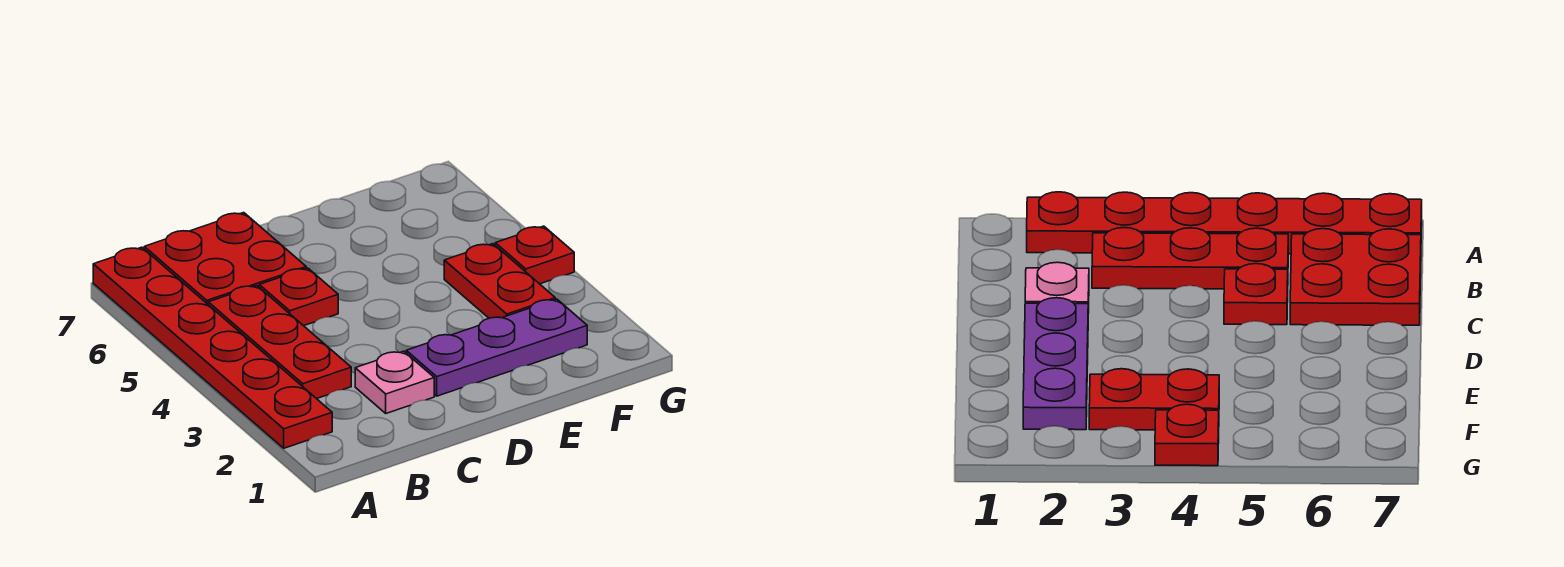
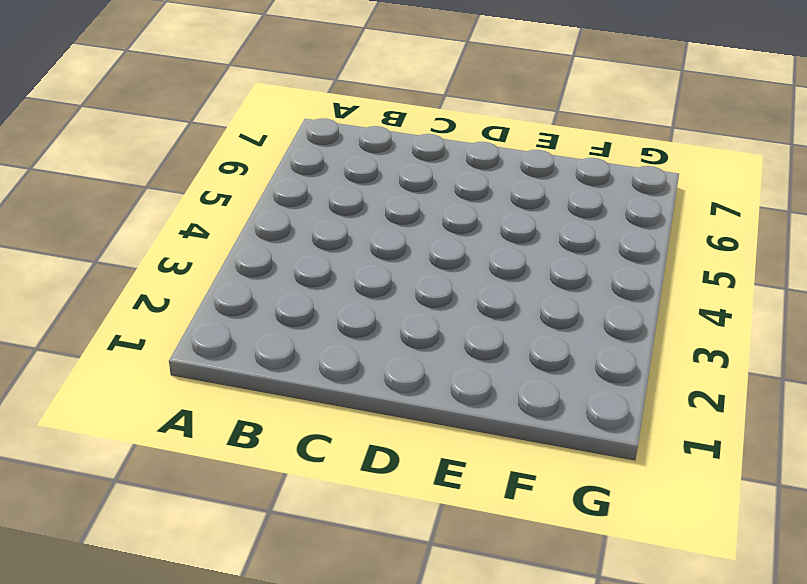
none -> red plate A2:A7 level 1
none -> red plate B3:B5 level 1

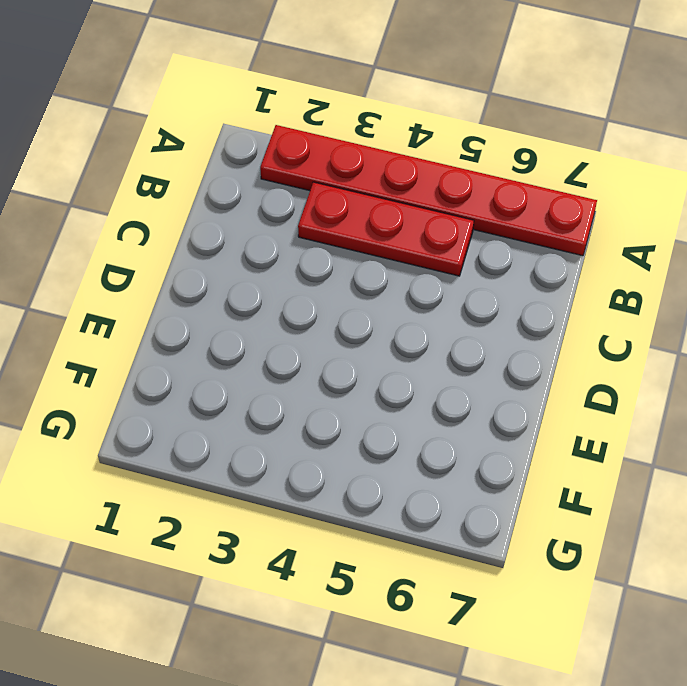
none -> red plate B6:C7 level 1
none -> pink plate C2 level 1

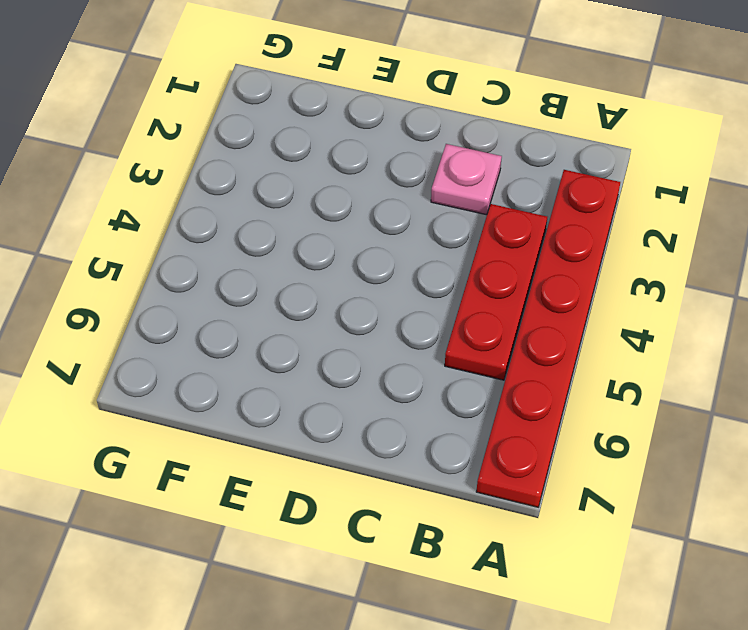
none -> red plate B6:C7 level 1
none -> red plate C5 level 1

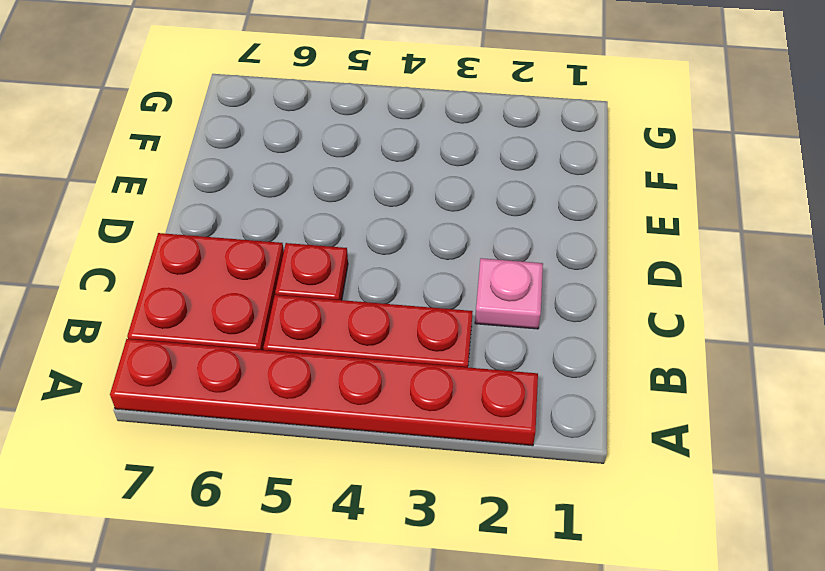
none -> purple plate D2:F2 level 1
none -> red plate F3:F4 level 1

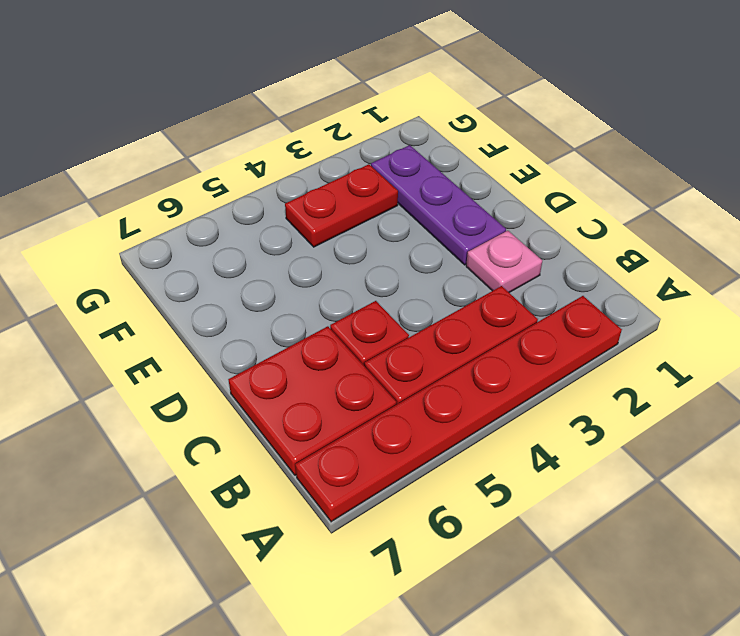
none -> red plate G4 level 1

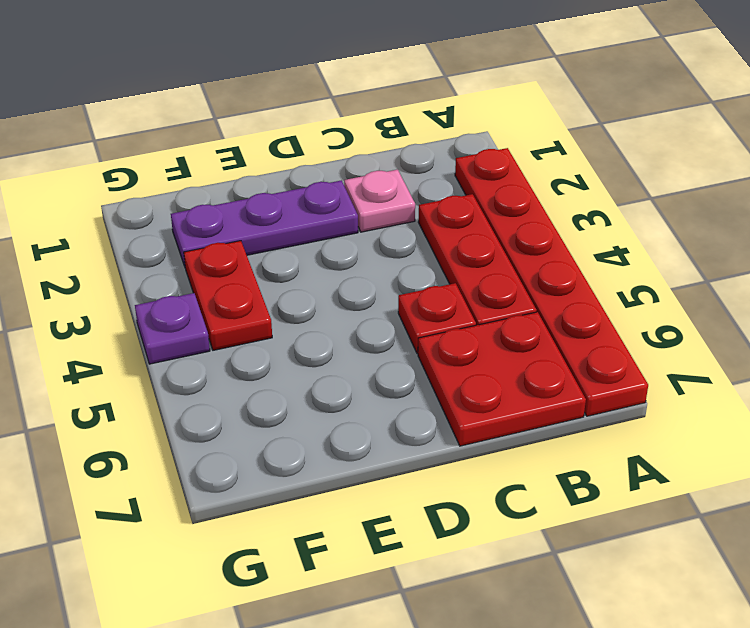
purple plate G4 level 1 -> red plate G4 level 1

